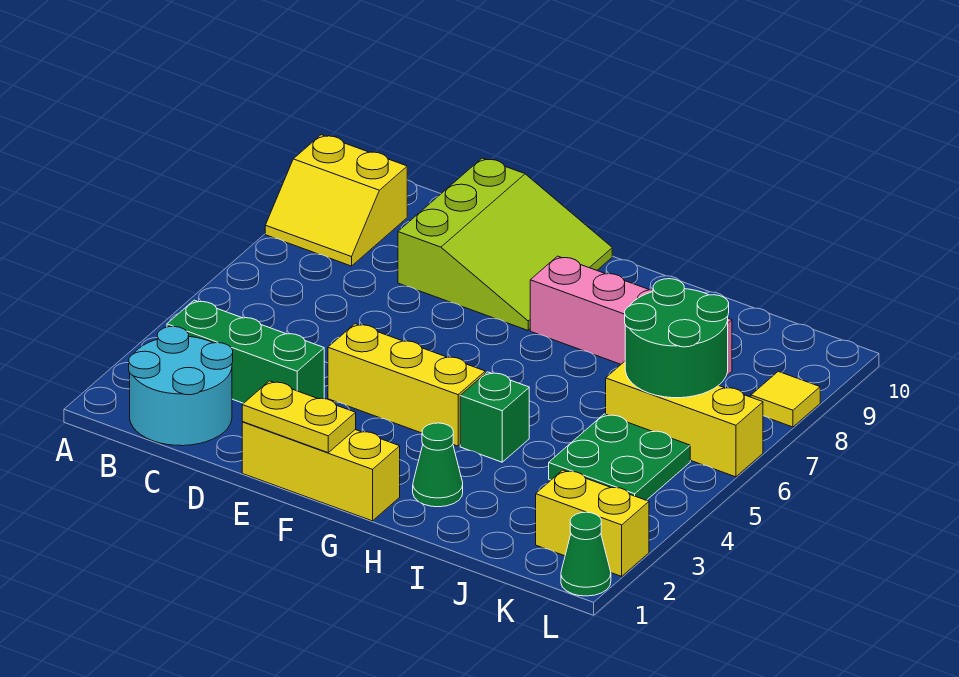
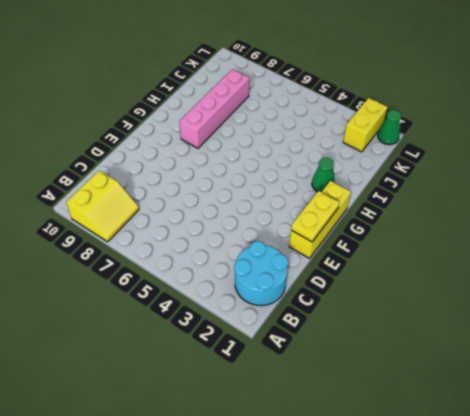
none -> green brick B3:D3 level 1
none -> lime slope D8:F10 level 1 top D
none -> yellow brick E4:G4 level 1

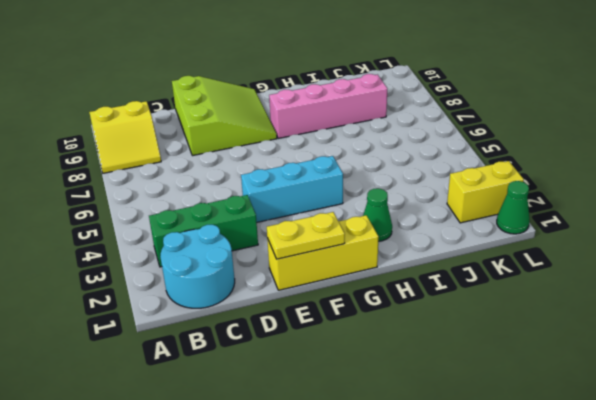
cyan brick E4:G4 level 1 -> yellow brick E4:G4 level 1
none -> green brick H4 level 1
none -> green plate J4:K5 level 1
none -> yellow brick J6:L6 level 1

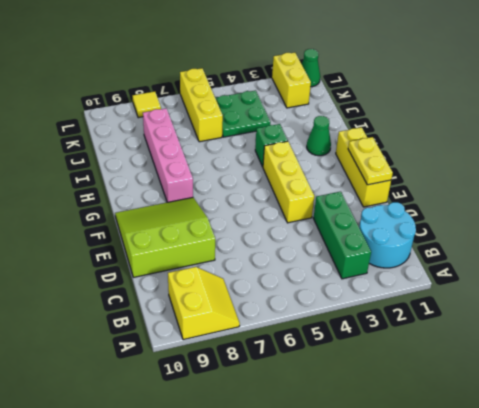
none -> green round brick J6:K7 level 2

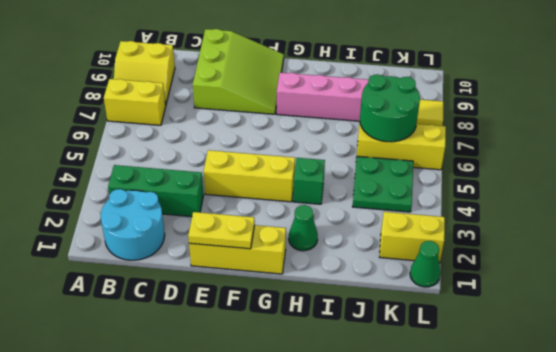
yellow brick A7:B7 level 1 -> none

